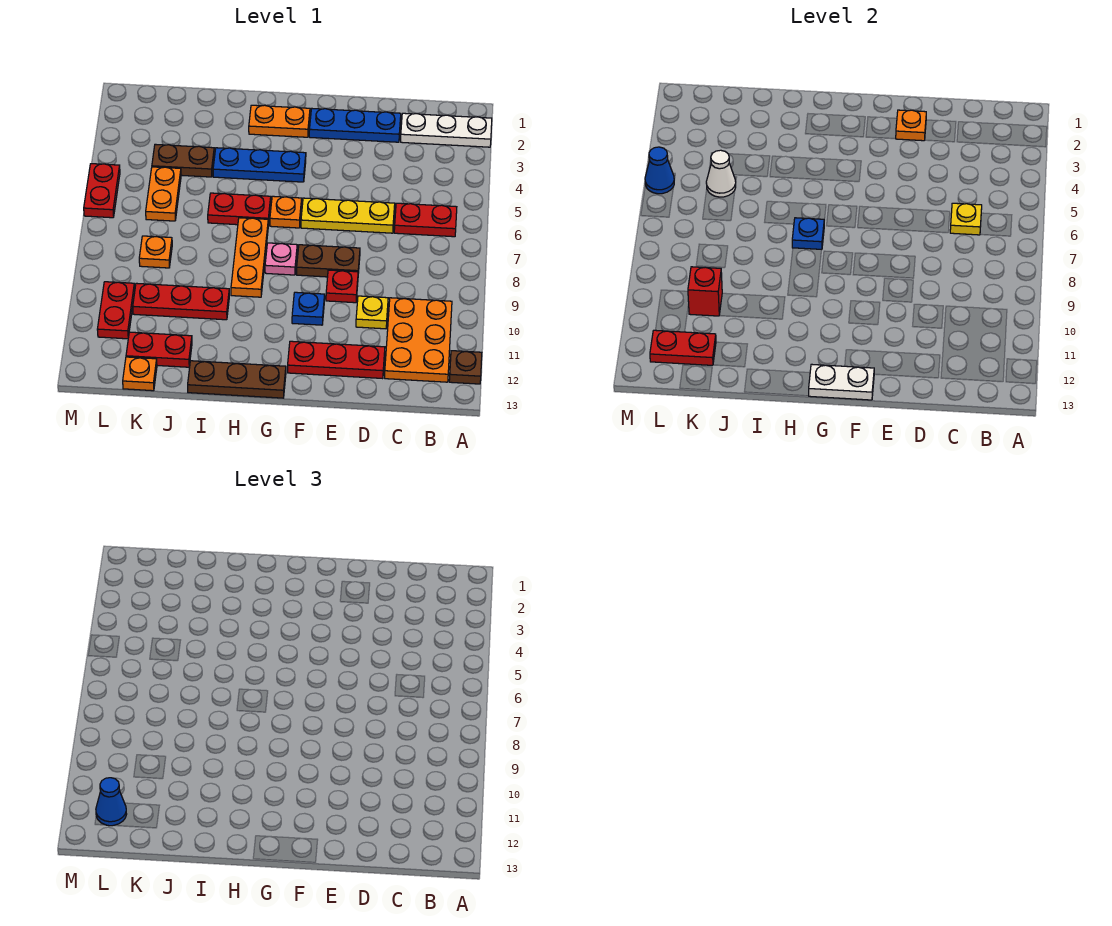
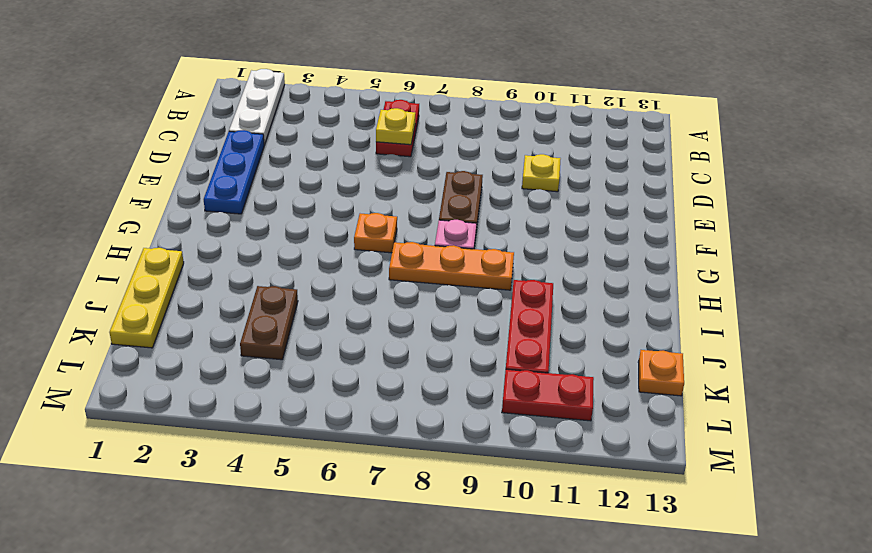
yellow plate I1:K1 level 1 -> yellow plate D6:F6 level 1
none -> brown plate A12 level 1
none -> orange plate B10:C12 level 1
none -> red plate D12:F12 level 1
none -> red plate E9 level 1

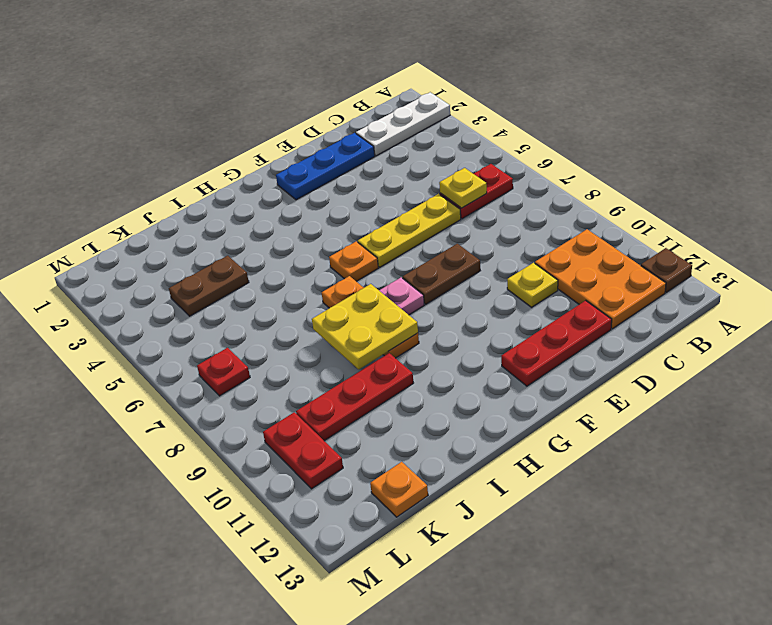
yellow plate H8:I9 level 2 -> none
red plate L7 level 1 -> red plate E9 level 1
none -> blue plate F10 level 1
none -> orange plate G2:H2 level 1
none -> blue plate G4:I4 level 1
none -> brown plate G13:I13 level 1

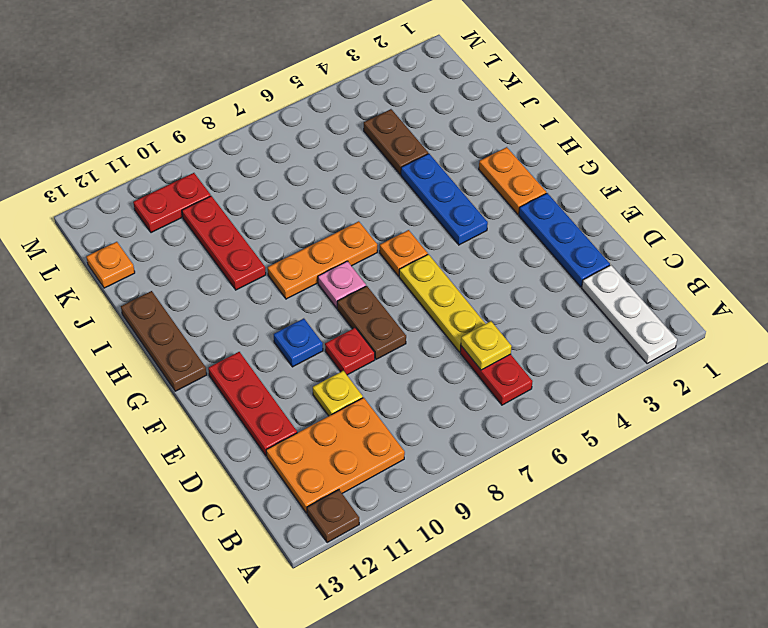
none -> red plate H6:I6 level 1
none -> red plate J12:K12 level 1
none -> orange plate K5:K6 level 1
none -> orange plate K8 level 1

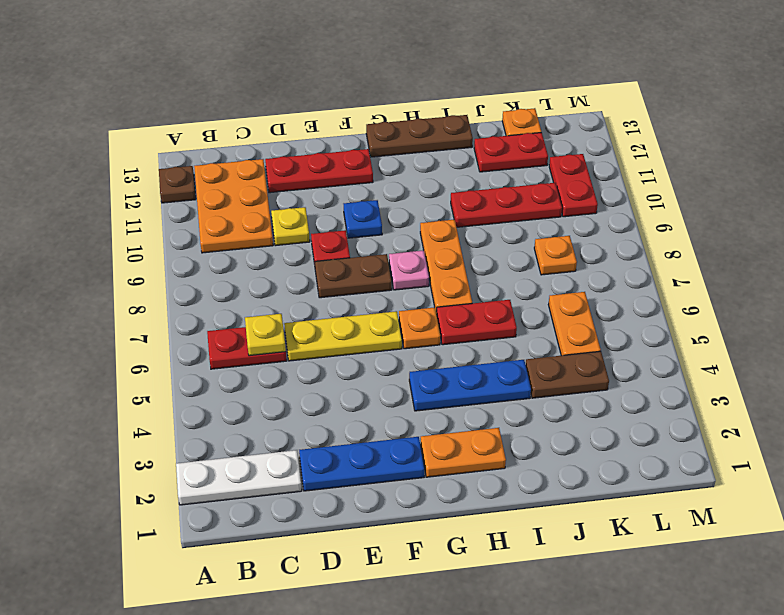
none -> red plate M5:M6 level 1
none -> orange plate E2 level 2
none -> white plate F13:G13 level 2
none -> blue plate H7 level 2

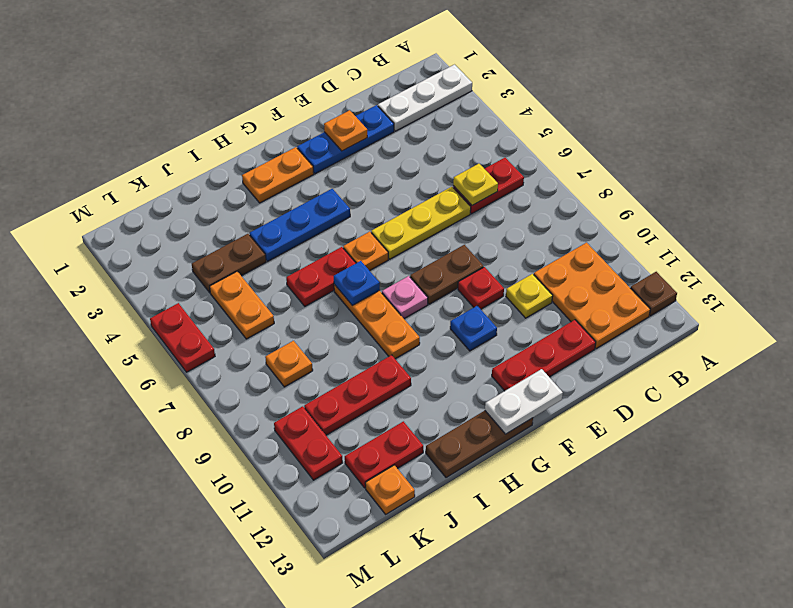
none -> white cone K5 level 2
none -> red brick K10 level 2
none -> red plate K12:L12 level 2
none -> blue cone M5 level 2

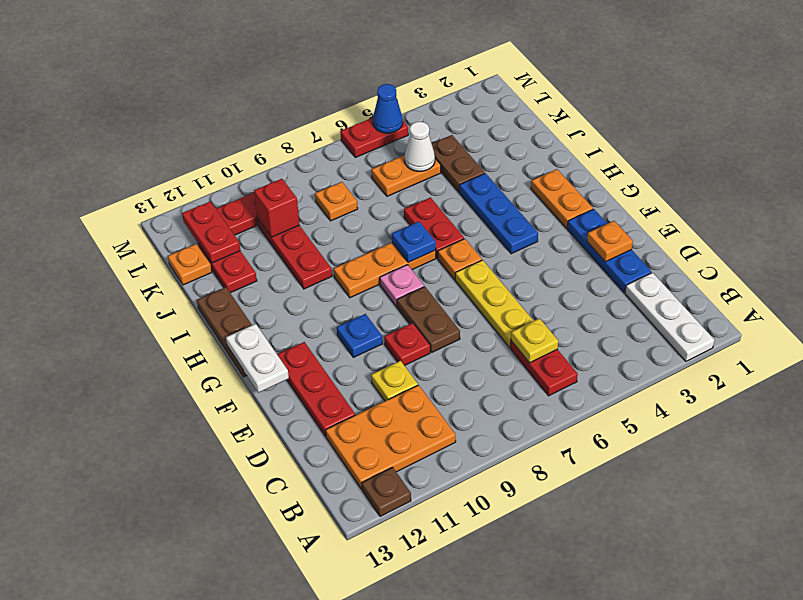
none -> blue cone L12 level 3

